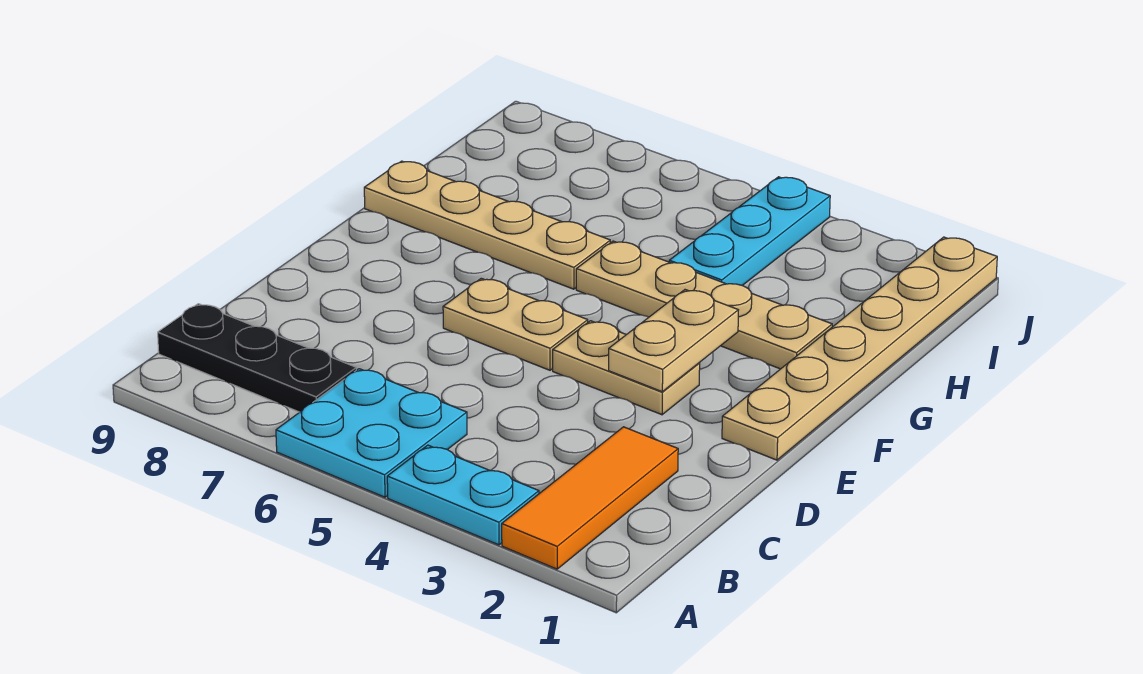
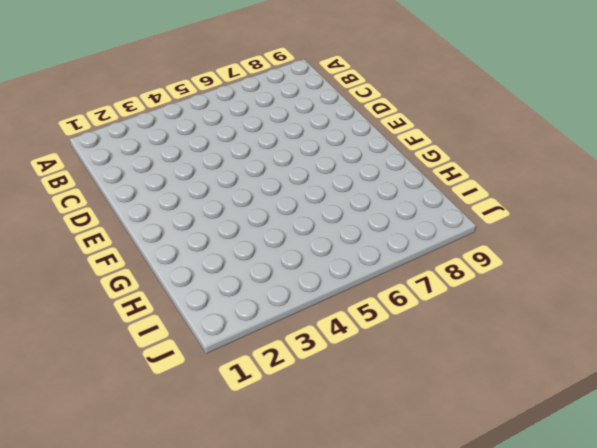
none -> orange tile A2:C2 level 1
none -> cyan plate A3:A4 level 1

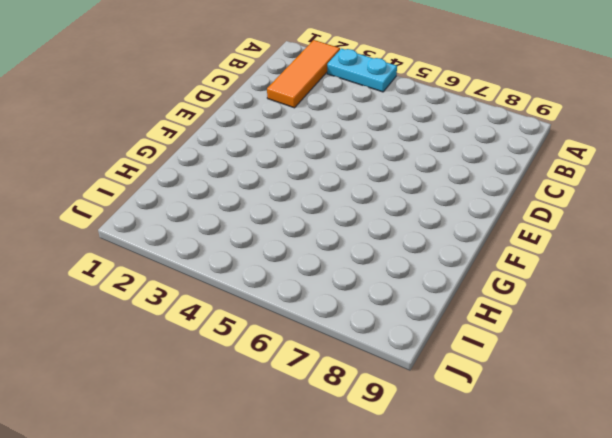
none -> cyan plate A5:B6 level 1
none -> black plate B7:B9 level 1

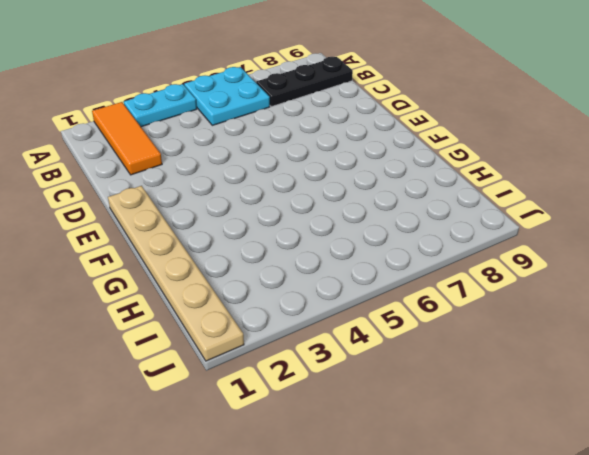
none -> tan plate E3:E4 level 1
none -> tan plate E5:E6 level 1

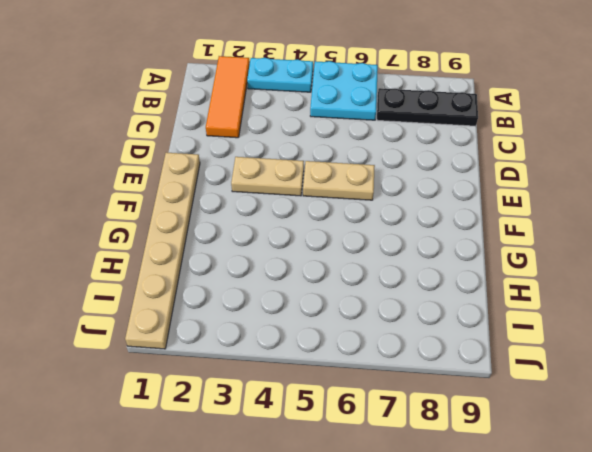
none -> tan plate G2:G5 level 1
none -> tan plate G6:G9 level 1

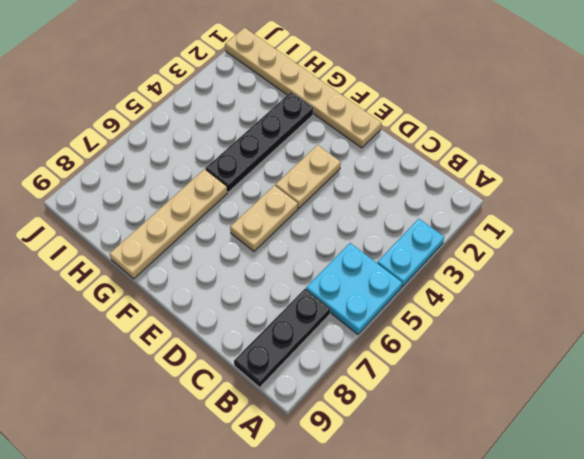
black plate G2:G5 level 1 -> tan plate G2:G5 level 1
none -> orange tile A2:C2 level 1
none -> cyan plate H4:J4 level 1

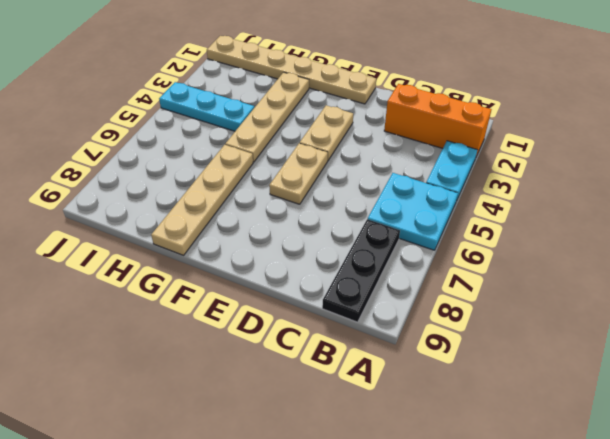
orange brick A2:C2 level 1 -> orange tile A2:C2 level 1
none -> tan plate E3:F3 level 2

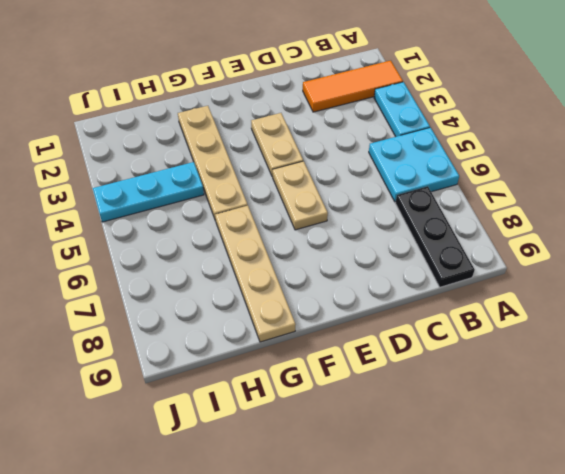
none -> tan plate E1:J1 level 1
none -> tan plate E3:F3 level 2

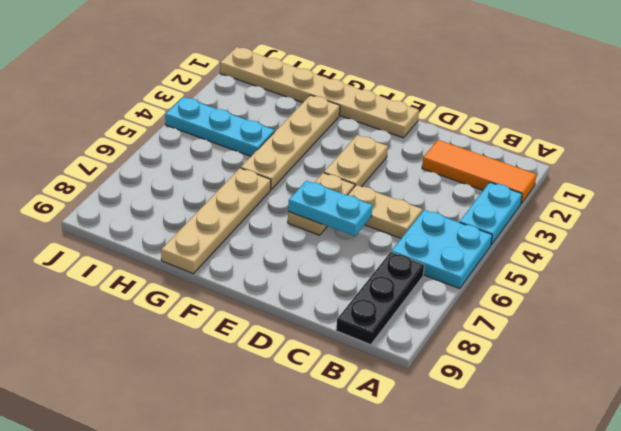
tan plate C5:D5 level 1 -> tan plate E3:F3 level 2
cyan plate D6:E6 level 2 -> none

